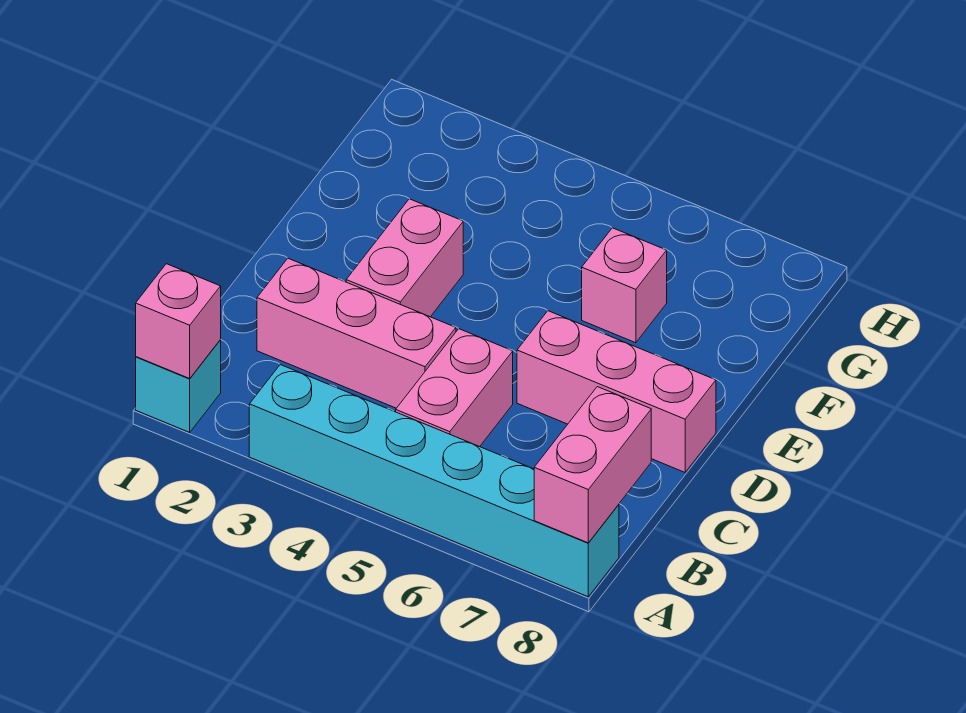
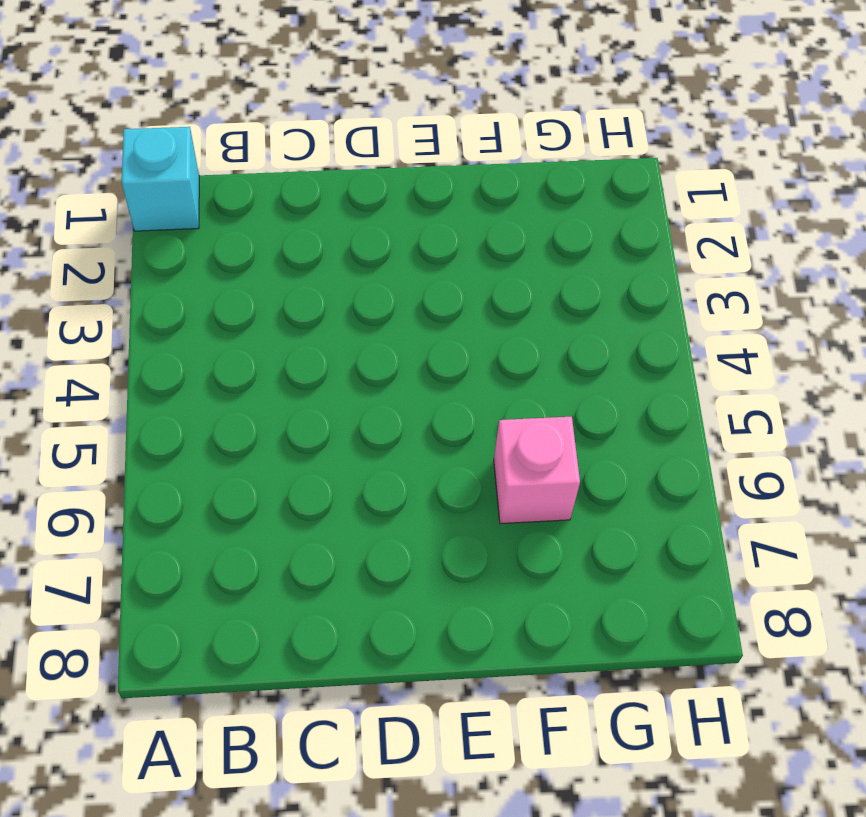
none -> cyan brick A3:A8 level 1
none -> pink brick B5:C5 level 1

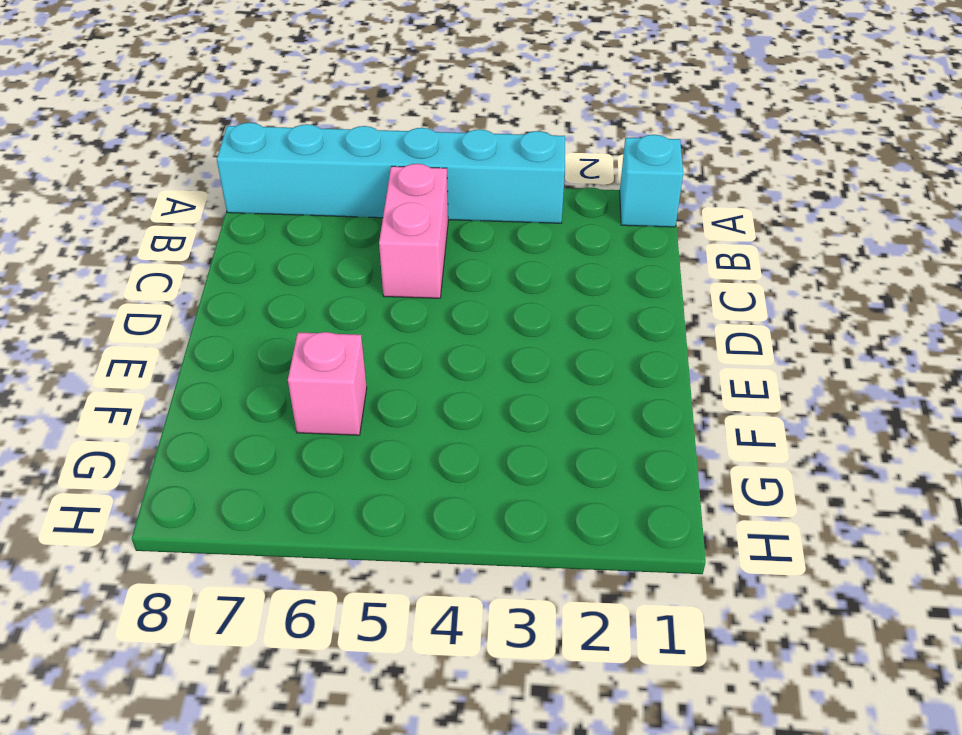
none -> pink brick C2:C4 level 1
none -> pink brick D3:E3 level 1

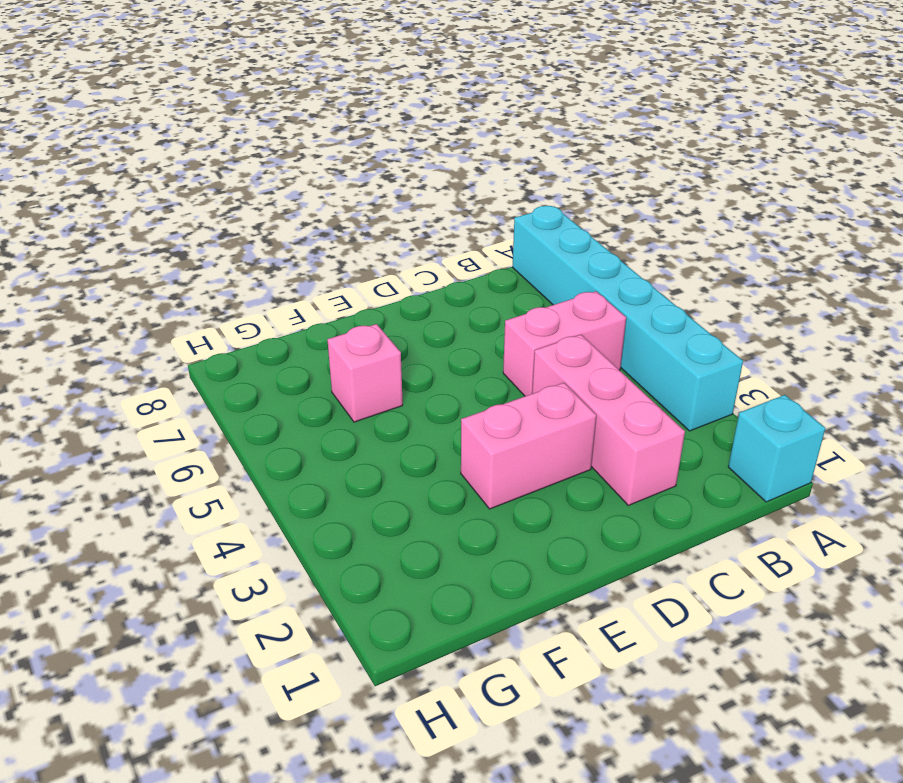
none -> pink brick D6:D8 level 1
none -> pink brick A1 level 2

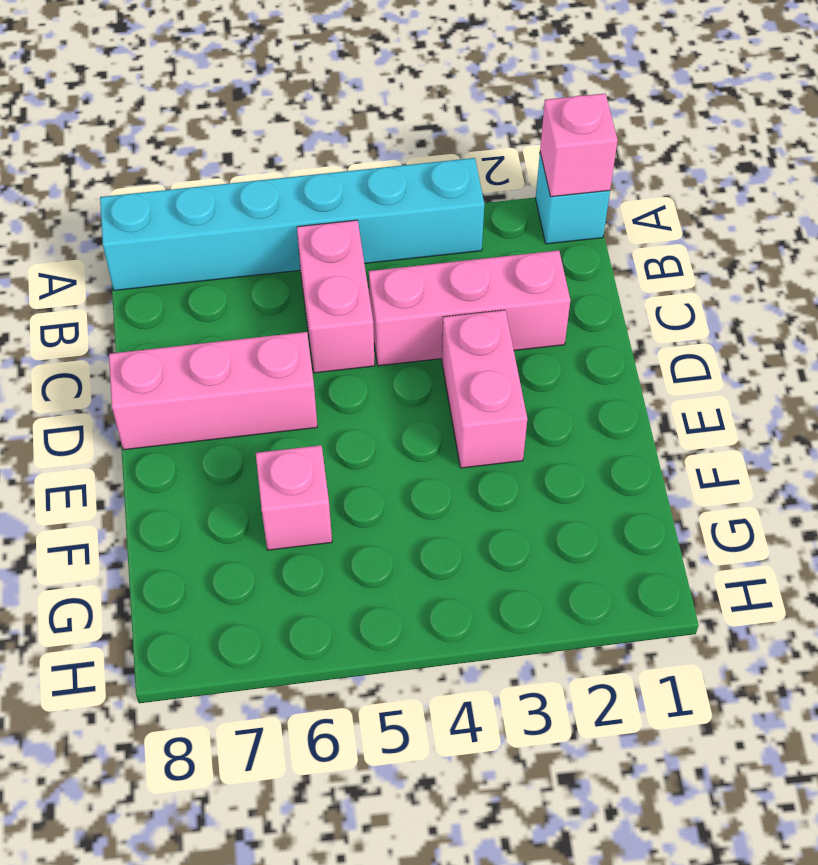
none -> pink brick A8:B8 level 2

